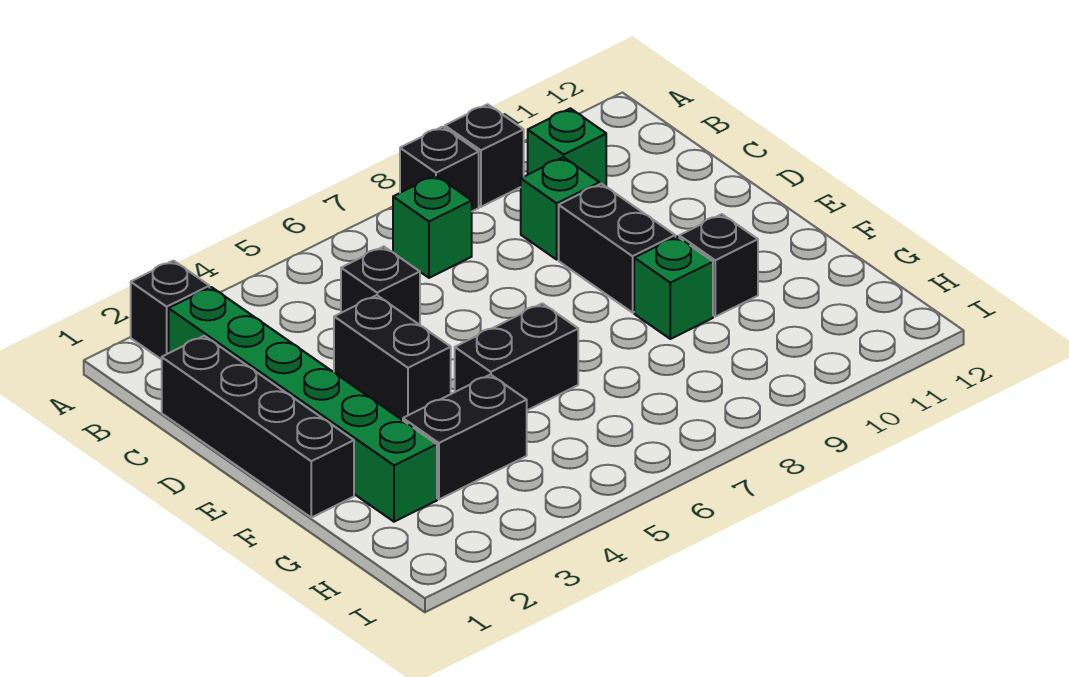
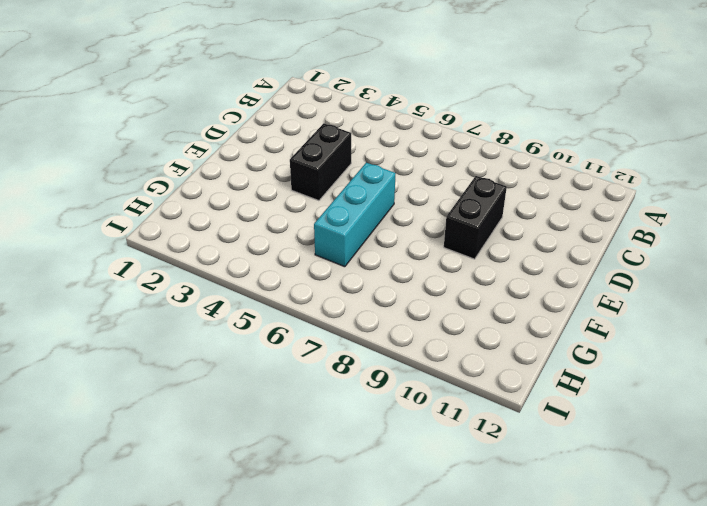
cyan brick E6:G6 level 1 -> black brick F5:F6 level 1
none -> black brick A2 level 1
none -> black brick A8 level 1
none -> black brick A9 level 1

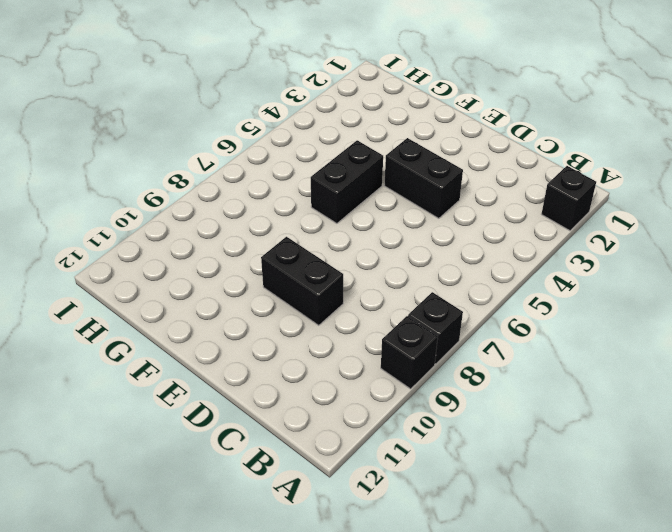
none -> green brick B2:G2 level 1
none -> green brick B7 level 1
none -> green brick B10 level 1

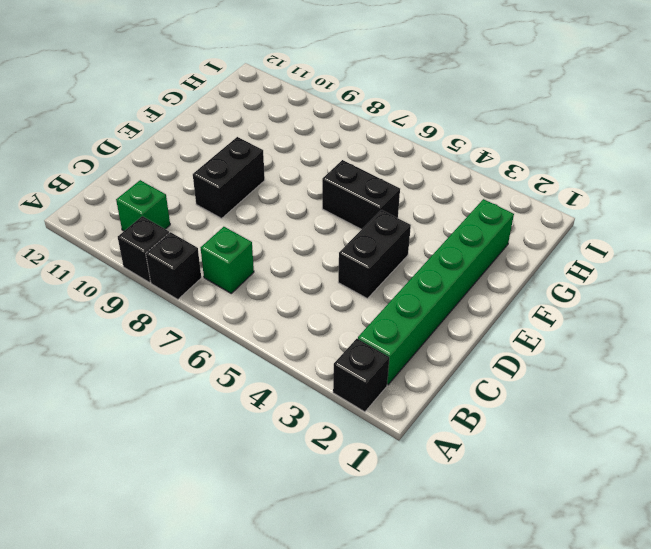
none -> black brick C1:F1 level 1
none -> black brick C5 level 1
none -> green brick C9 level 1

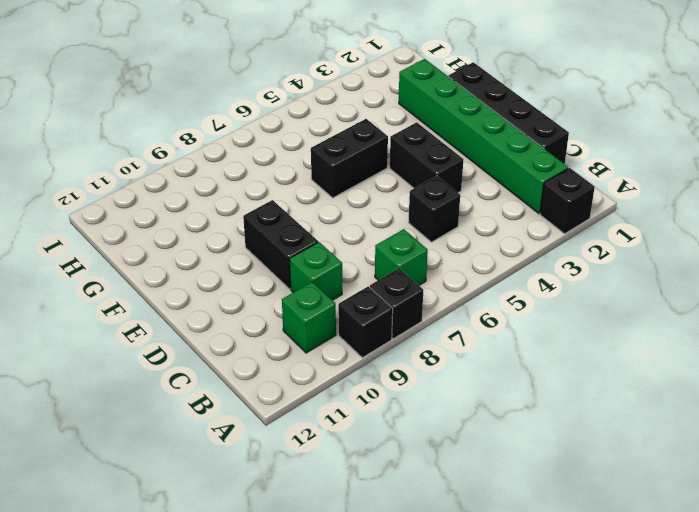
none -> green brick F9 level 1
none -> black brick F10 level 1
none -> black brick G3:G4 level 1

